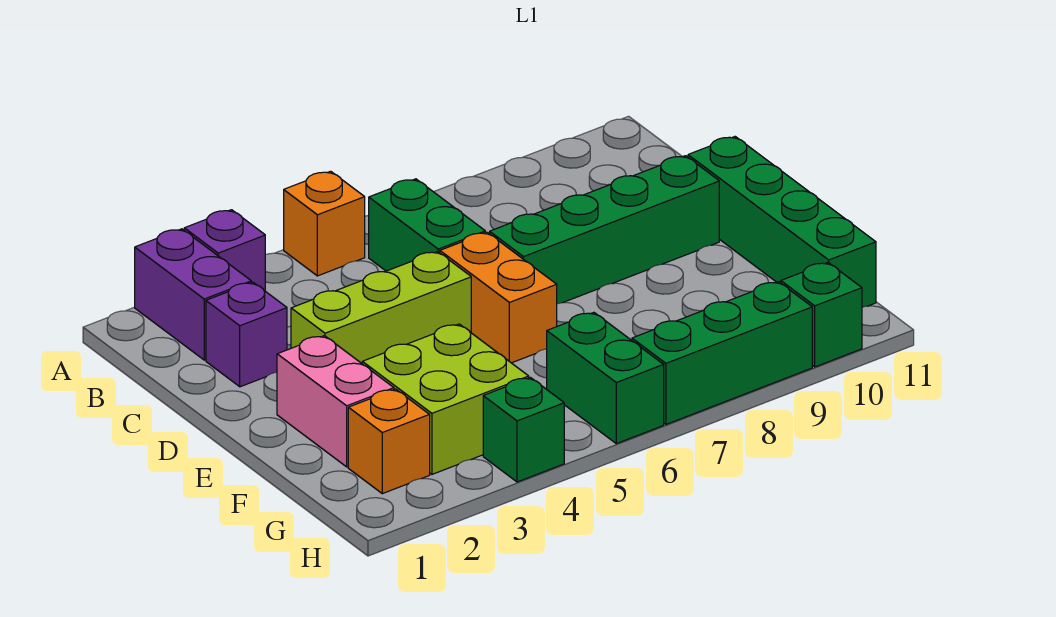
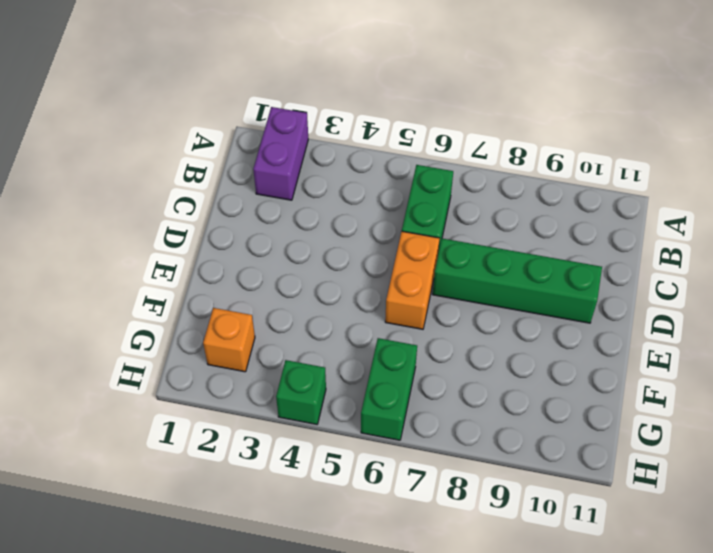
none -> purple brick A3 level 1
none -> orange brick A5 level 1
none -> purple brick C2 level 1

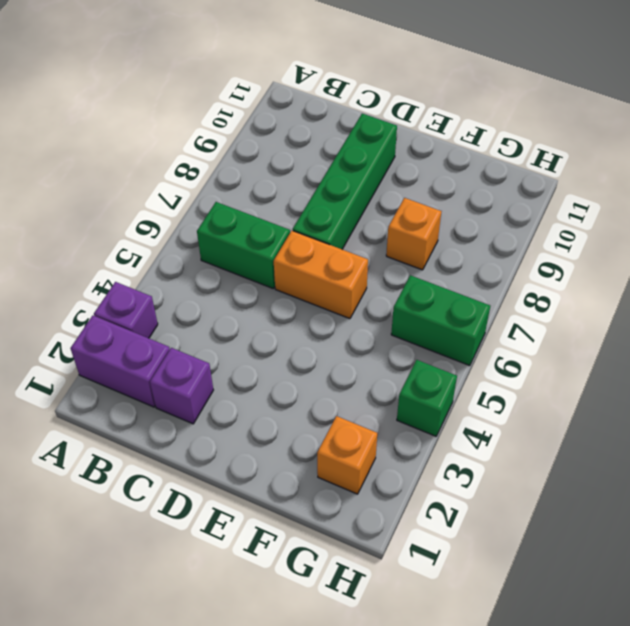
orange brick F8 level 1 -> orange brick A5 level 1
none -> lime brick D3:D5 level 1
none -> green brick D11:G11 level 1
none -> pink brick E2:F2 level 1

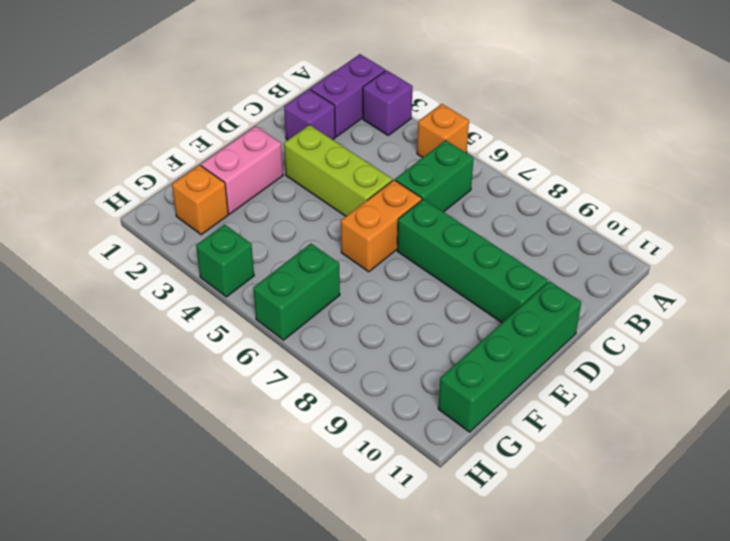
none -> lime brick F3:G4 level 1
none -> green brick H7:H9 level 1
none -> green brick H10 level 1

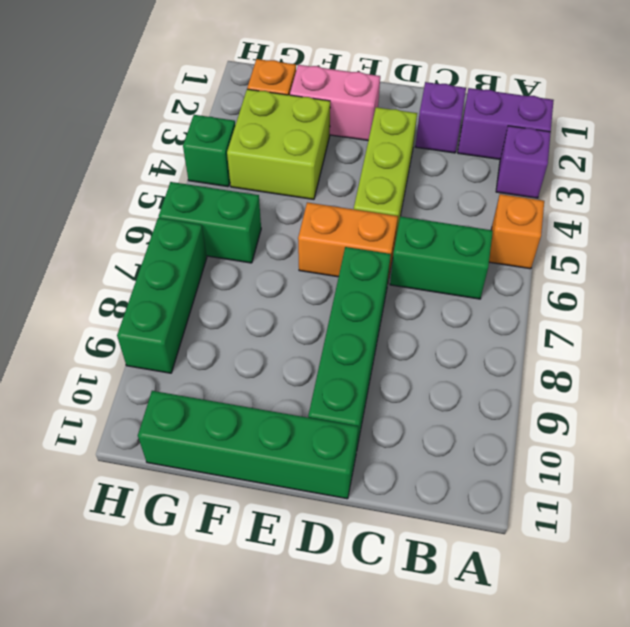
none -> green brick H10 level 1

